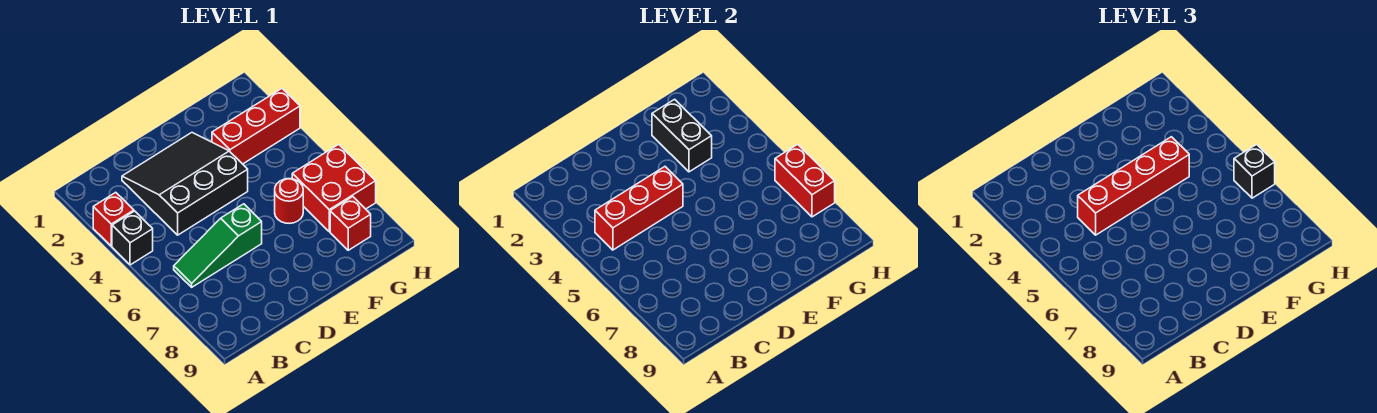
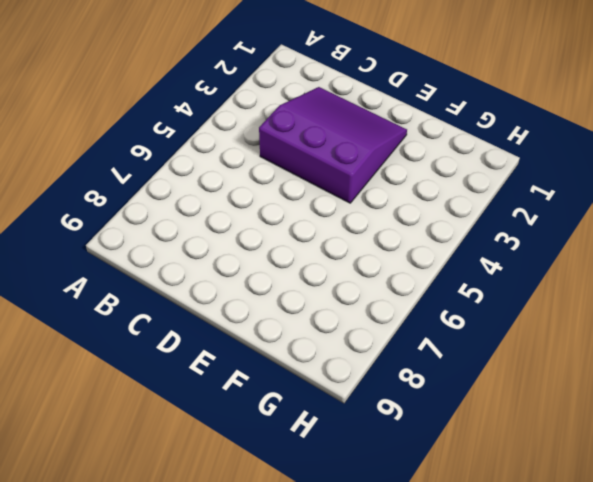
purple slope C2:E4 level 1 top 4 -> black slope C2:E4 level 1 top 4
none -> red brick A3 level 1
none -> black brick A4 level 1
none -> green slope B6:D6 level 1 top D

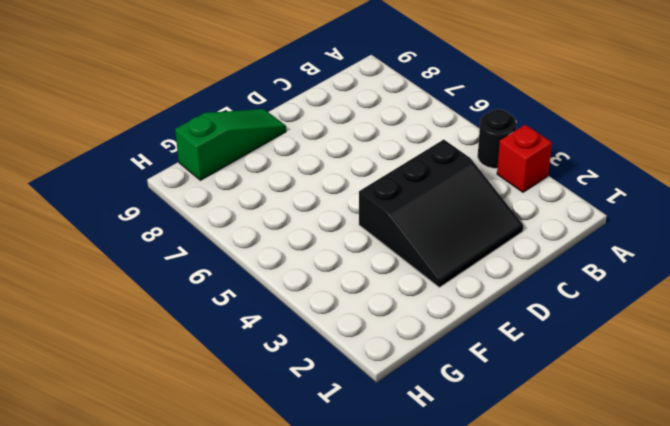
black round brick A4 level 1 -> black brick A4 level 1
green slope E9:G9 level 1 top G -> green slope B6:D6 level 1 top D
none -> red brick F3:H3 level 1
none -> red round brick F6 level 1
none -> red brick G6:H7 level 1

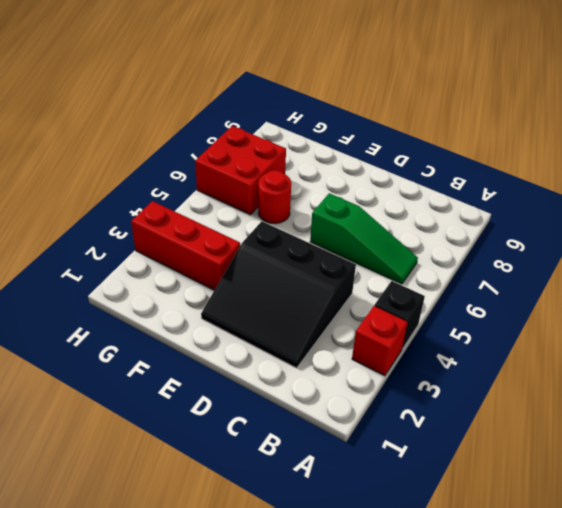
none -> red brick G8 level 1
none -> red brick B4:D4 level 2
none -> black brick F2:F3 level 2

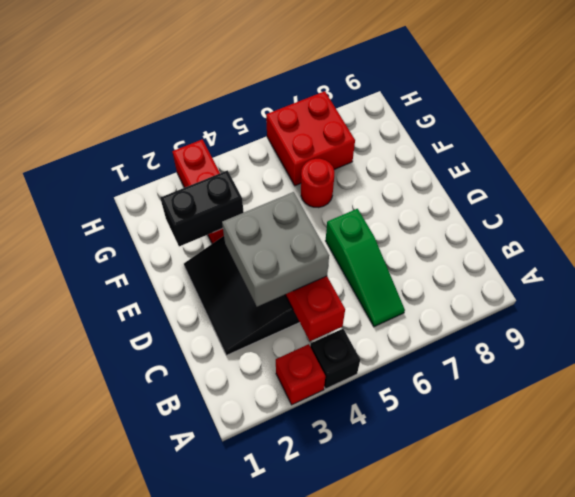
grey brick C3:D4 level 3 -> red brick C4:F4 level 3
none -> red brick G8 level 1
none -> red brick H6:H7 level 2
none -> black brick H6 level 3

